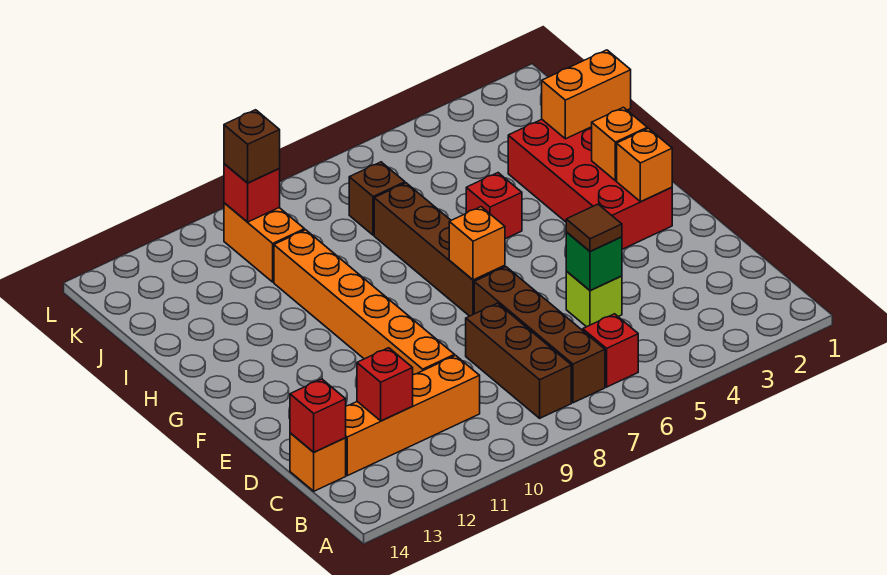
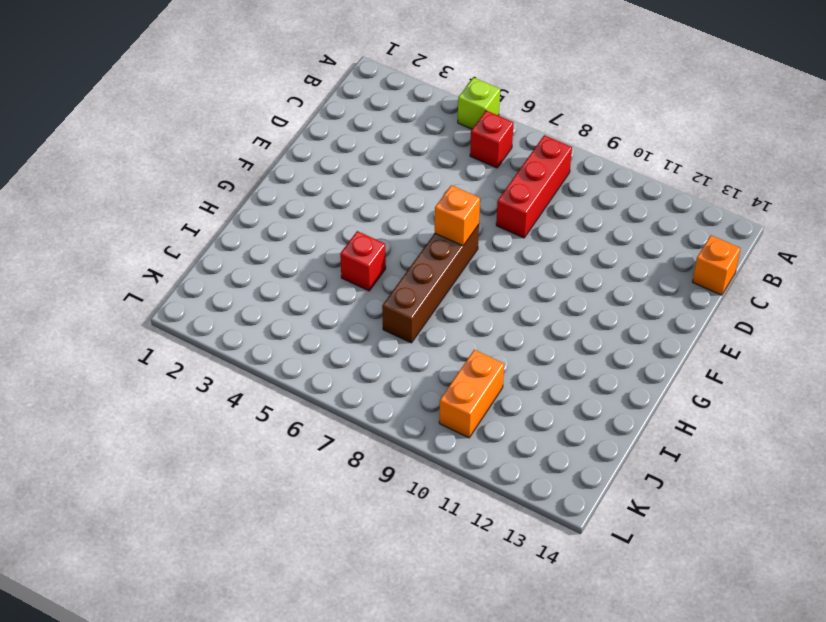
lime brick A5 level 1 -> lime brick D5 level 1
red brick B8:D8 level 1 -> brown brick B8:D8 level 1
none -> brown brick B7:E7 level 1
none -> orange brick C10:C13 level 1
none -> orange brick D10:I10 level 1

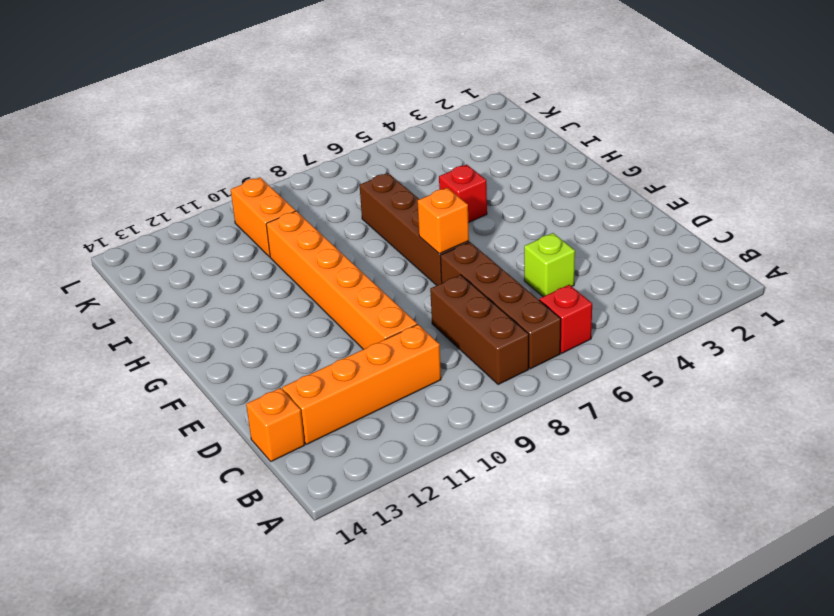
none -> red brick F2:I3 level 1
none -> brown brick J7 level 1
none -> red brick C12 level 2

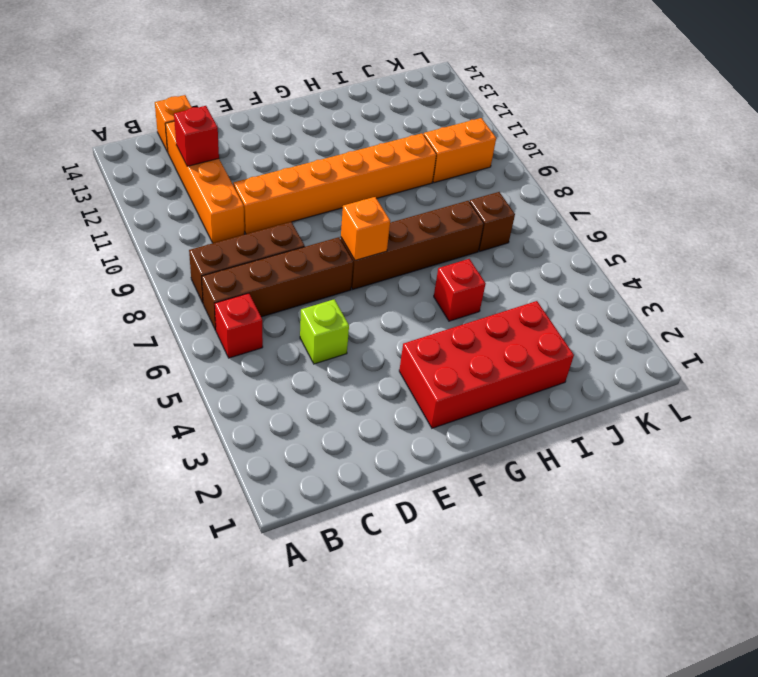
none -> red brick C14 level 2
none -> green brick D5 level 2
none -> orange brick F2 level 2

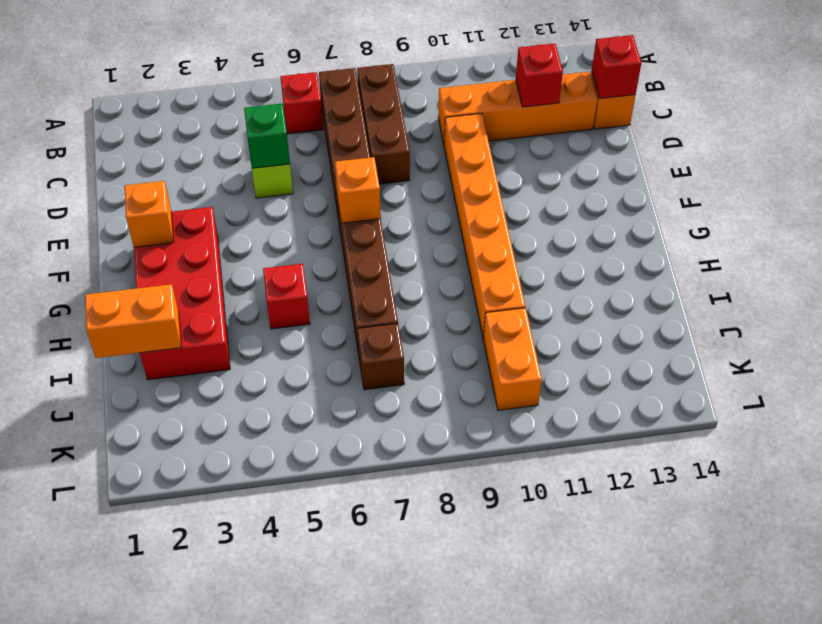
none -> orange brick G2 level 2
none -> red brick K10 level 2
none -> brown tile D5 level 3

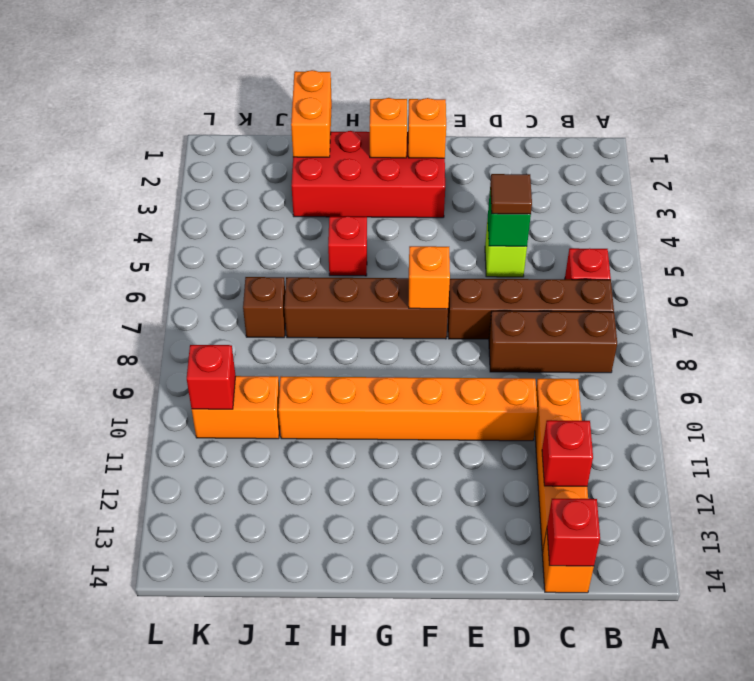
none -> brown brick K10 level 3

